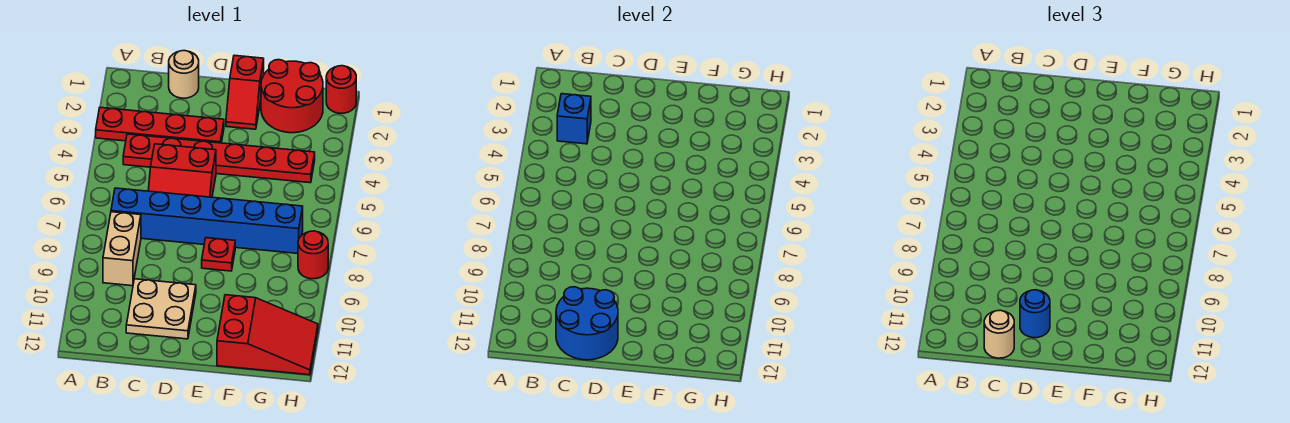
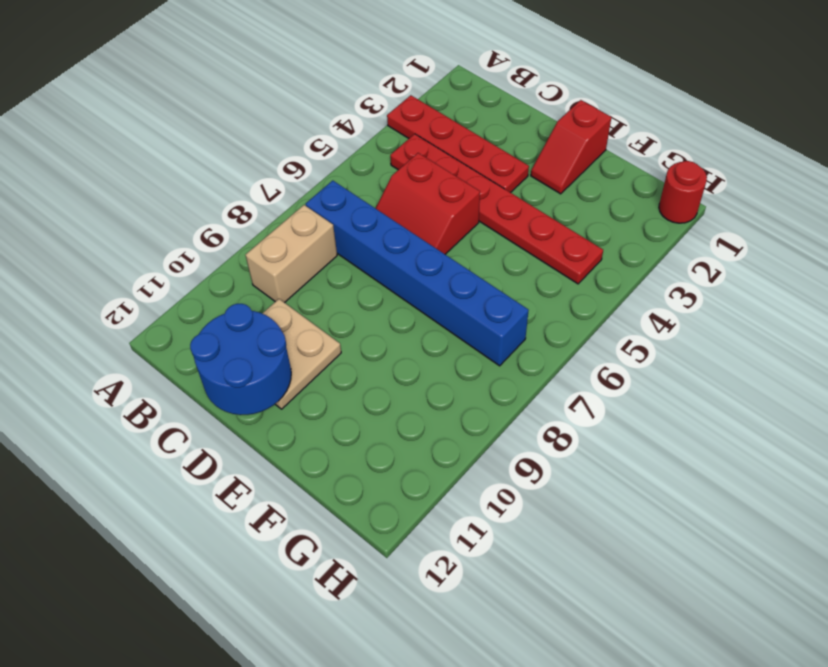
none -> tan round brick C1 level 1
none -> red plate E8 level 1
none -> red round brick F1:G2 level 1

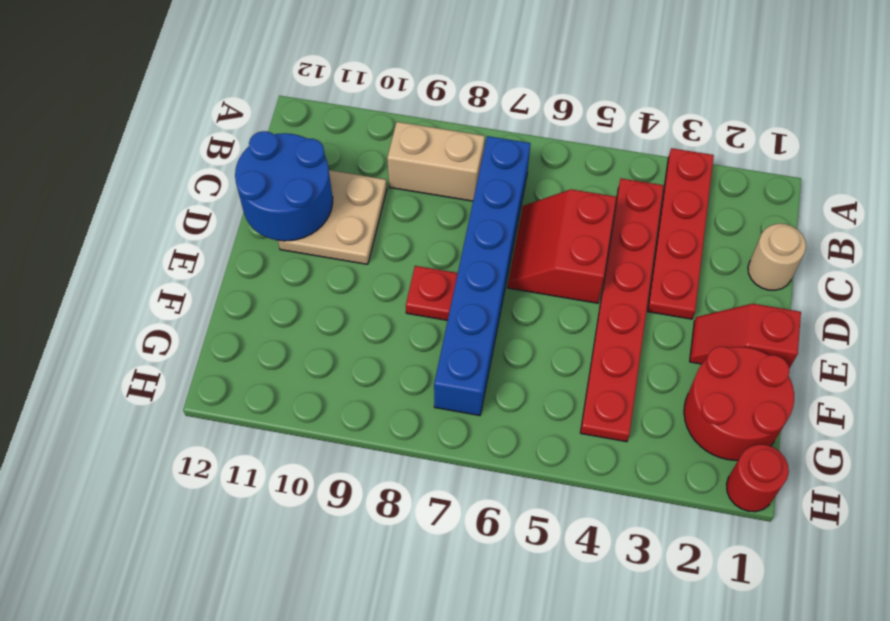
none -> red slope F11:H12 level 1 top F
none -> red round brick H8 level 1
none -> blue brick B3 level 2

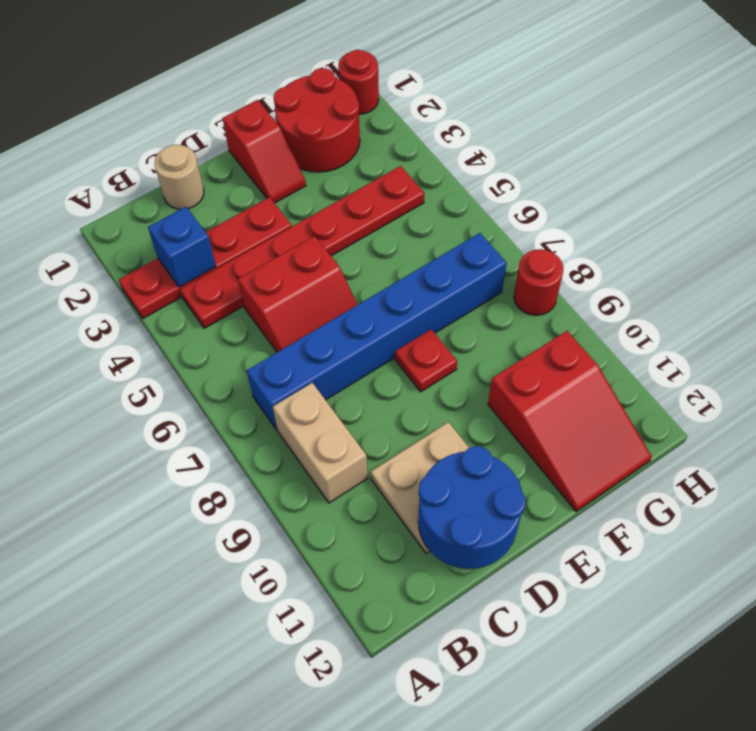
red slope F10:G12 level 1 top 10 -> red slope F11:H12 level 1 top F
none -> tan round brick C12 level 3
none -> blue round brick D11 level 3

